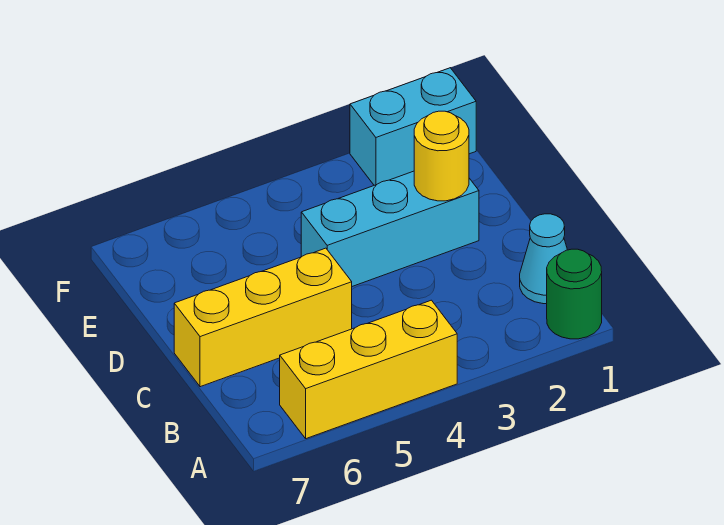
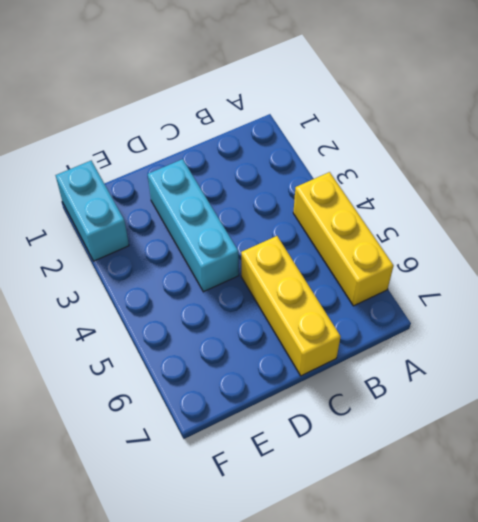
none -> green round brick A1 level 1
none -> cyan cone B1 level 1

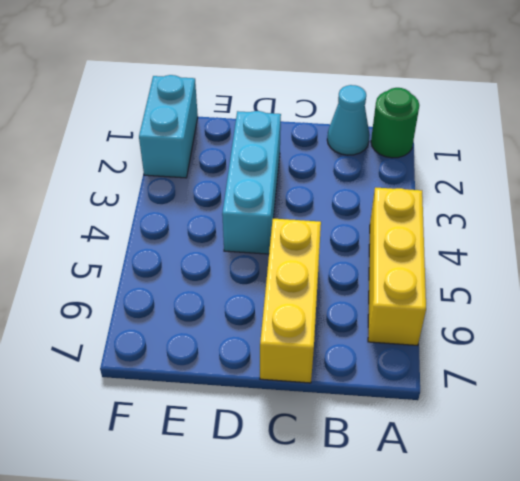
none -> yellow round brick D2 level 2

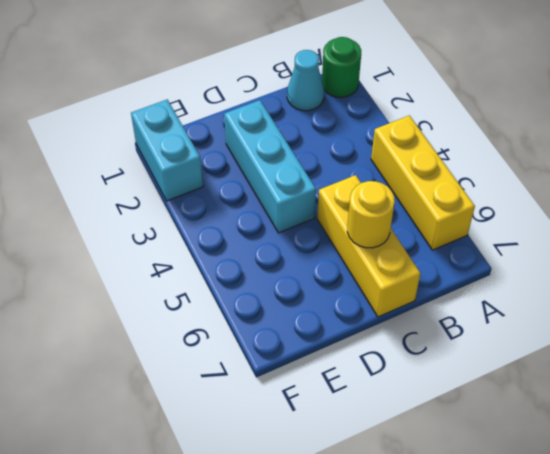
yellow round brick C6 level 2 -> yellow round brick D2 level 2

